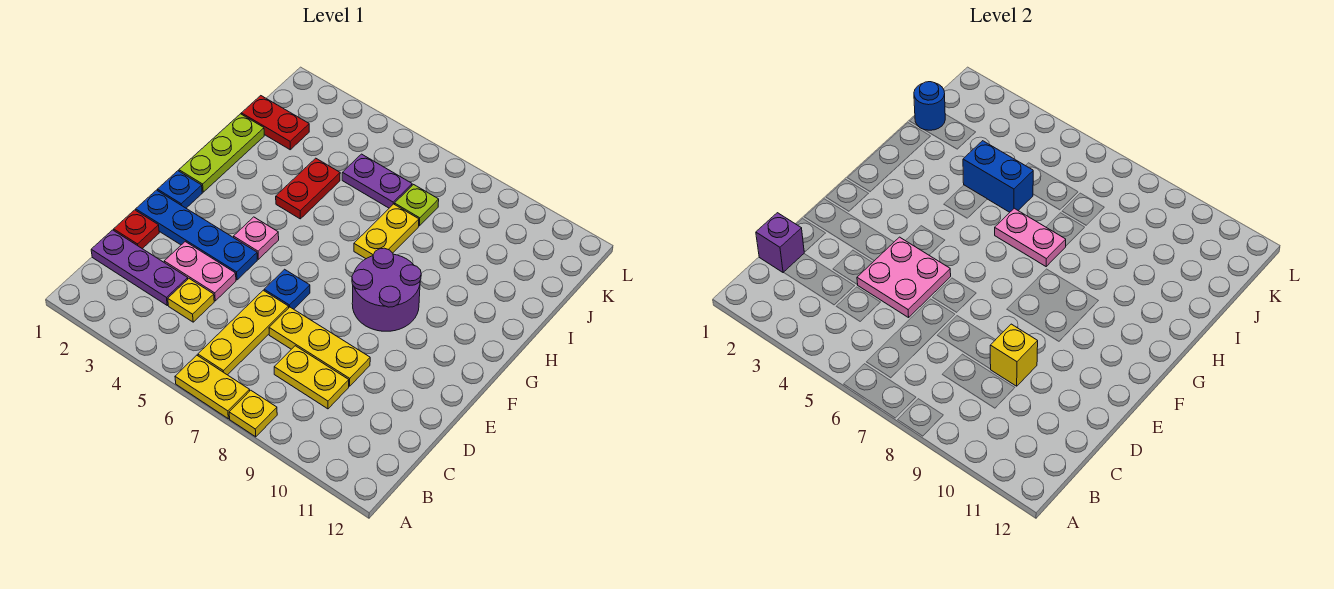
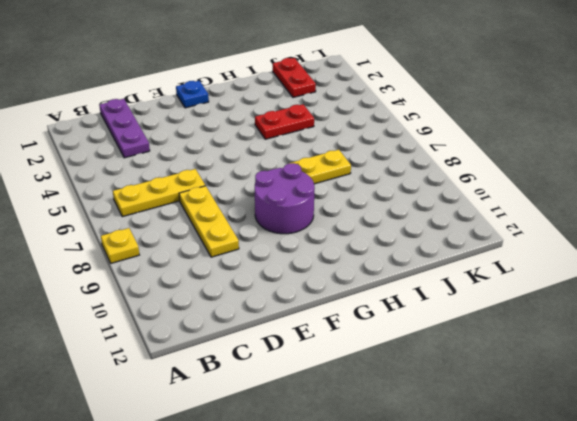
none -> yellow plate A6:A7 level 1
none -> yellow plate C4 level 1
none -> yellow plate C8:C9 level 1

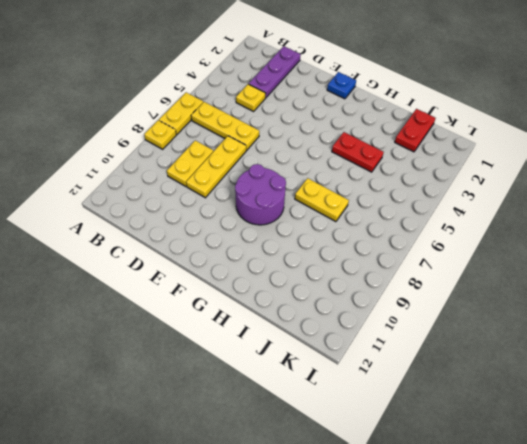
none -> red plate D1 level 1
none -> pink plate D3:D4 level 1
none -> blue plate E1:E4 level 1

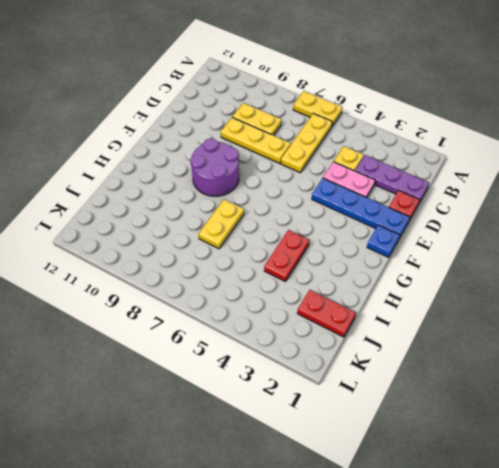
none -> yellow plate A8 level 1
none -> blue plate E6 level 1
none -> pink plate F4 level 1

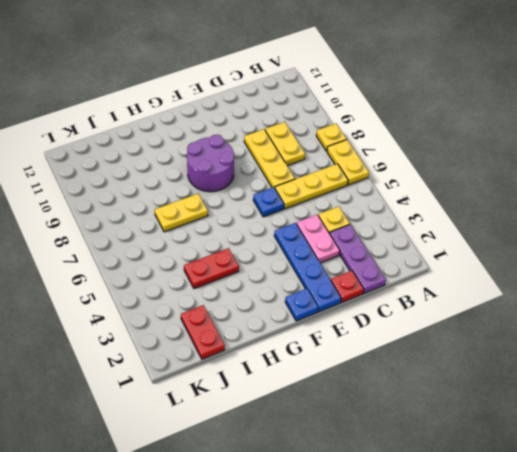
none -> pink plate F4 level 1
none -> lime plate G1:I1 level 1
none -> purple plate J5:J6 level 1

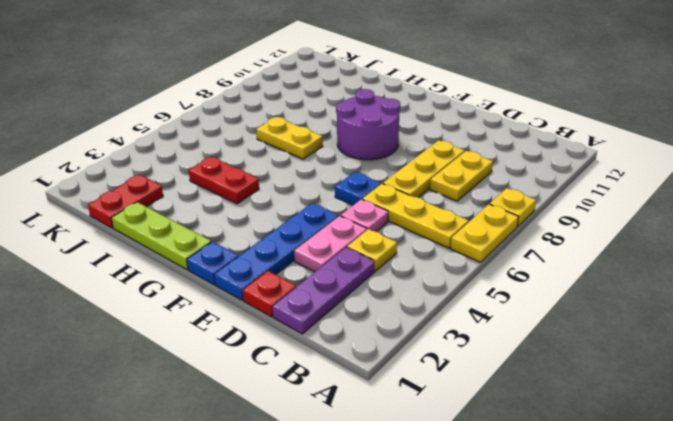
pink plate D5 level 1 -> pink plate F4 level 1
none -> purple plate J5:J6 level 1
none -> lime plate J7 level 1
none -> purple brick C1 level 2

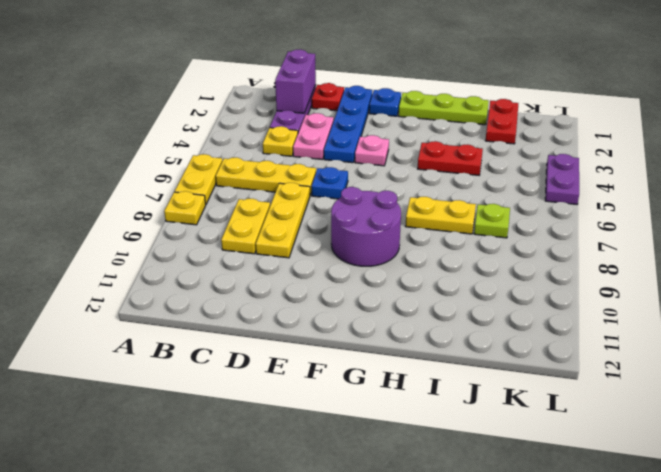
purple brick C1:C2 level 2 -> purple brick C1 level 2
purple plate L4:L5 level 1 -> purple plate J5:J6 level 1
none -> pink plate D4:E5 level 2
none -> yellow brick D9 level 2
none -> pink plate H6:H7 level 2

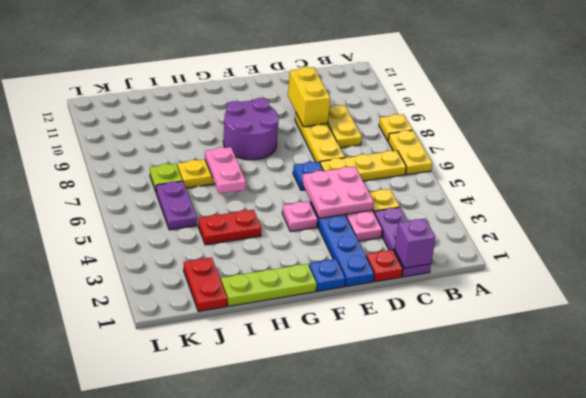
yellow brick D9:D10 level 2 -> yellow brick D9 level 2
none -> blue brick I4:I5 level 2
none -> blue round brick J1 level 2

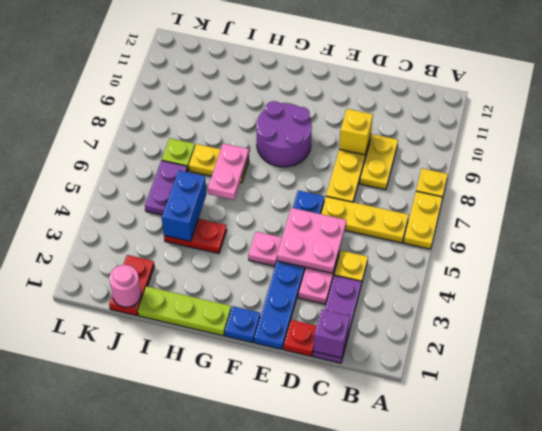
pink round brick J1 level 2 -> blue round brick J1 level 2

